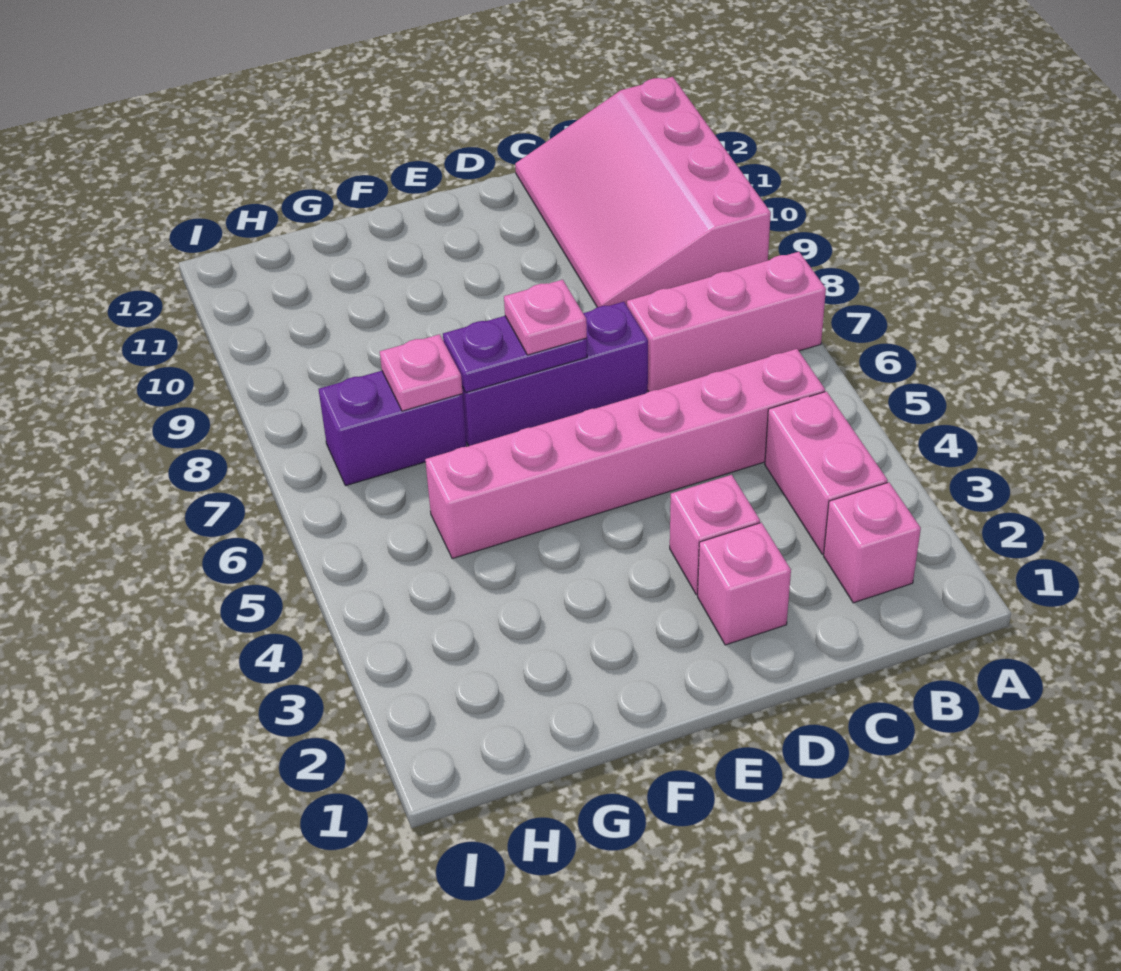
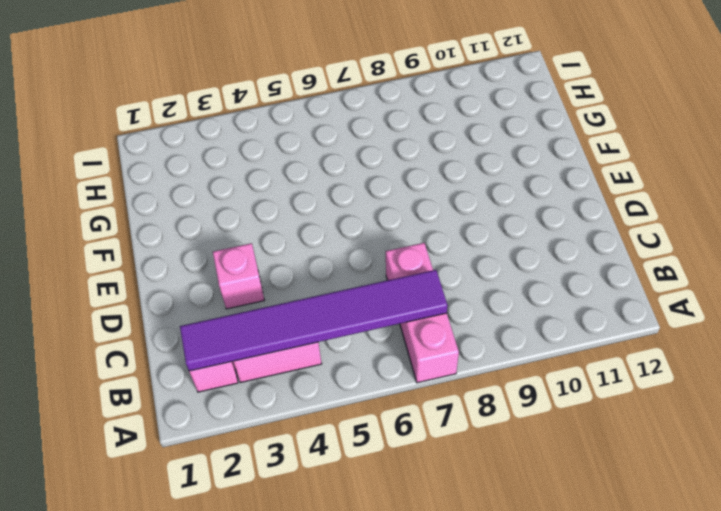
purple tile B2:B7 level 2 -> none
none -> pink slope A9:C12 level 1 top A
none -> pink brick B5:G5 level 1
none -> pink brick D2 level 1

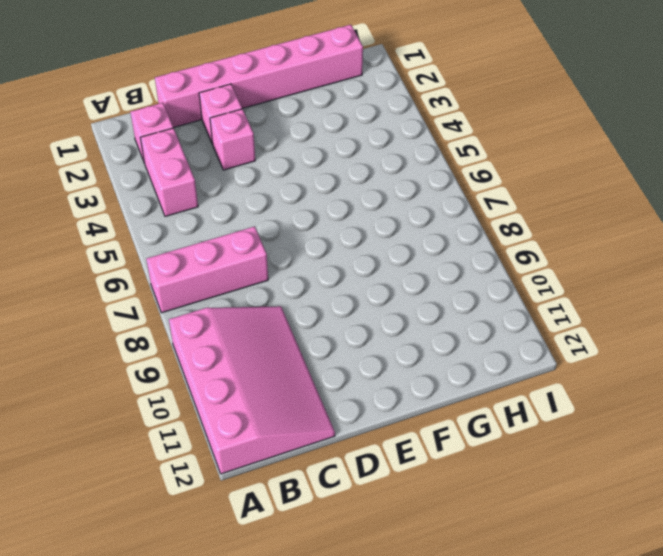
pink brick C1:H1 level 1 -> pink brick B5:G5 level 1
none -> purple brick D7:F7 level 1
none -> purple brick G7:H7 level 1
none -> purple plate E7:F7 level 2

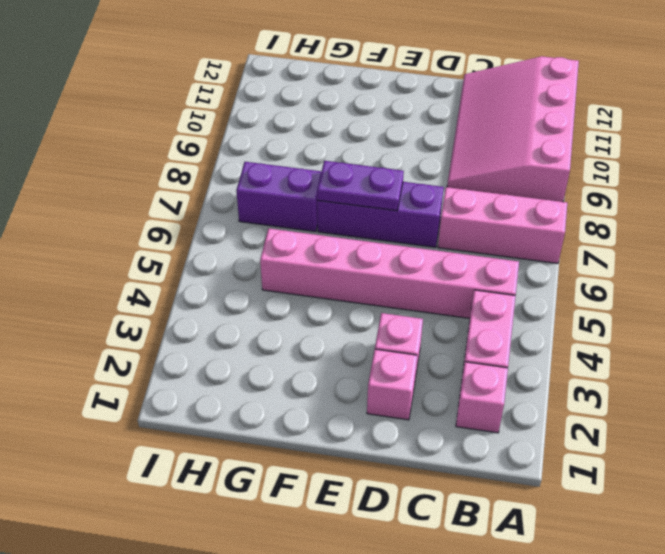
none -> pink plate G7 level 2
none -> pink plate E7 level 3

